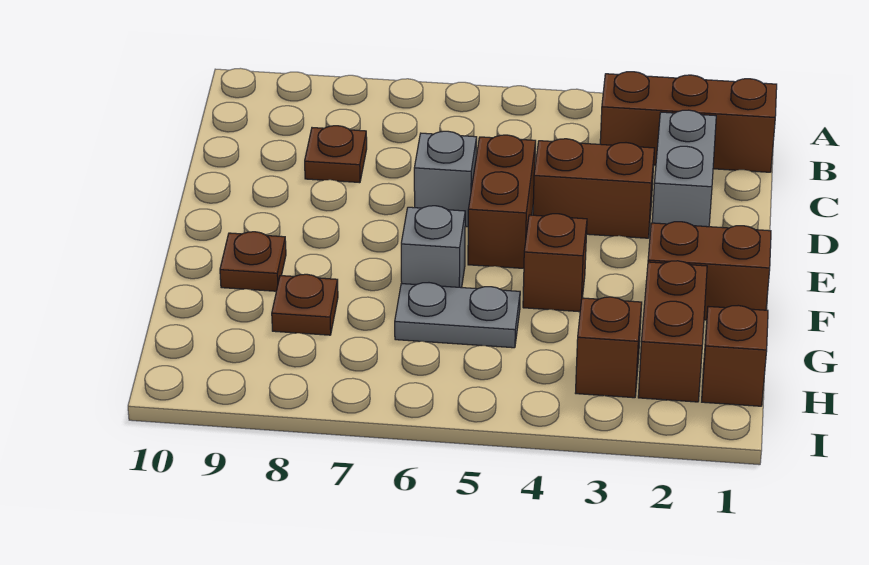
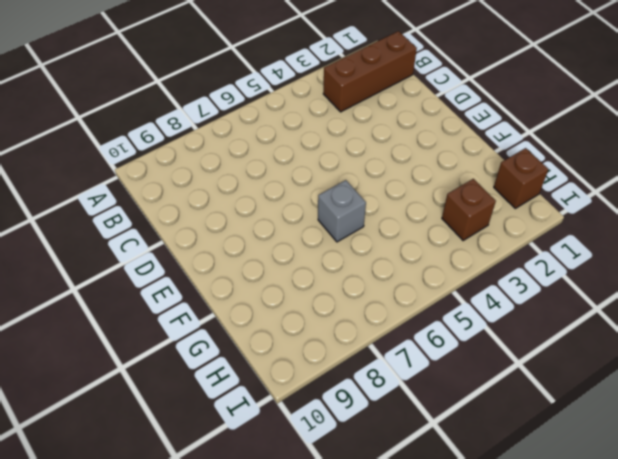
none -> grey brick C2:D2 level 1
none -> brown plate C8 level 1
none -> brown brick D3:D4 level 1

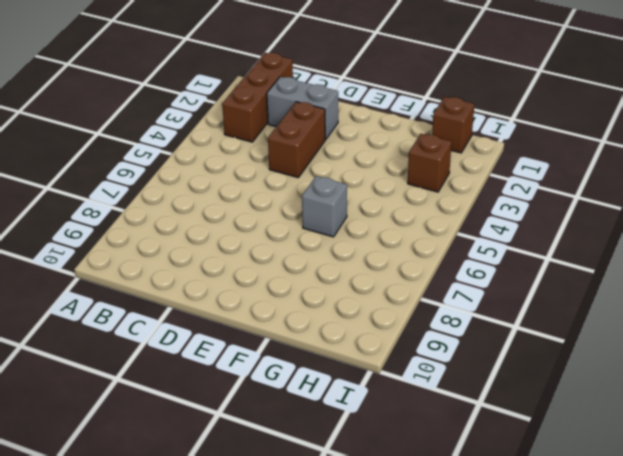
none -> brown plate C8 level 1
none -> brown brick D5:E5 level 1
none -> grey brick D6 level 1

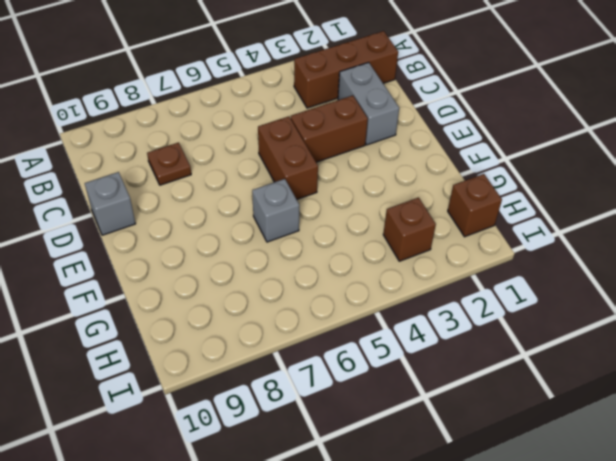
grey brick D10 level 1 -> grey brick D6 level 1
none -> brown brick F1:F2 level 1
none -> brown brick F4 level 1
none -> brown plate F9 level 1

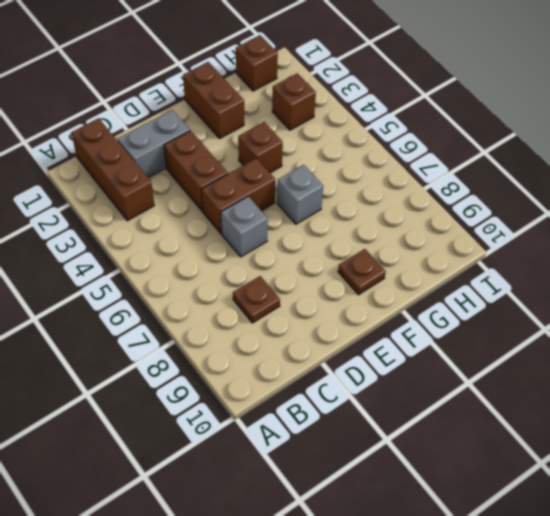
none -> brown brick G2:H2 level 1
none -> grey plate G5:G6 level 1
none -> brown plate G8 level 1

